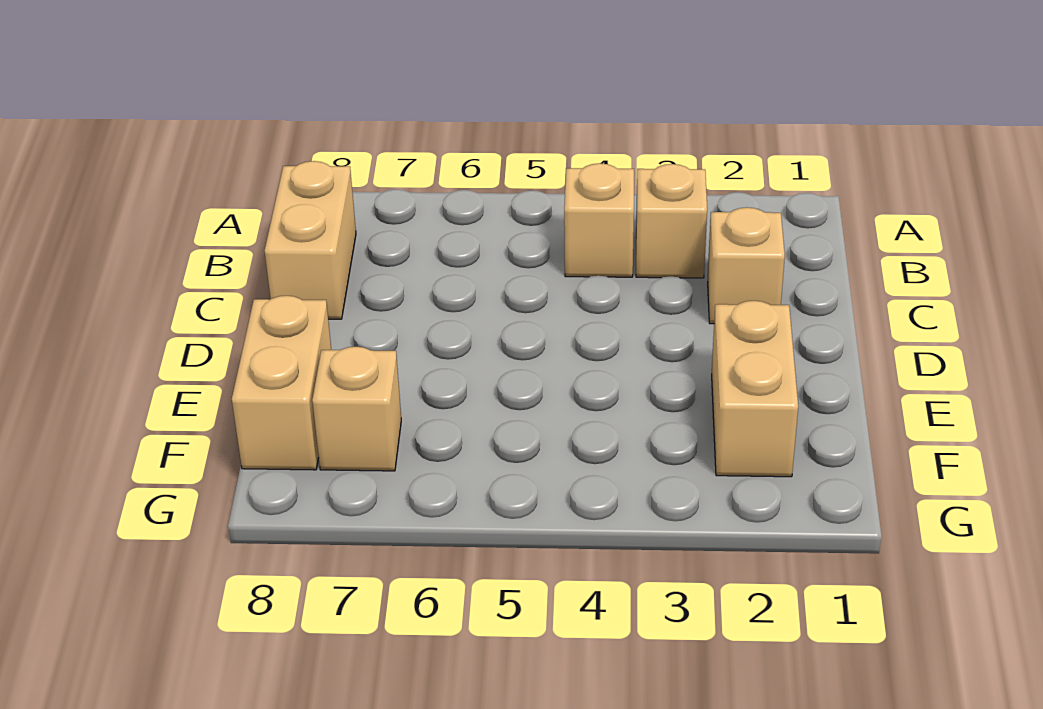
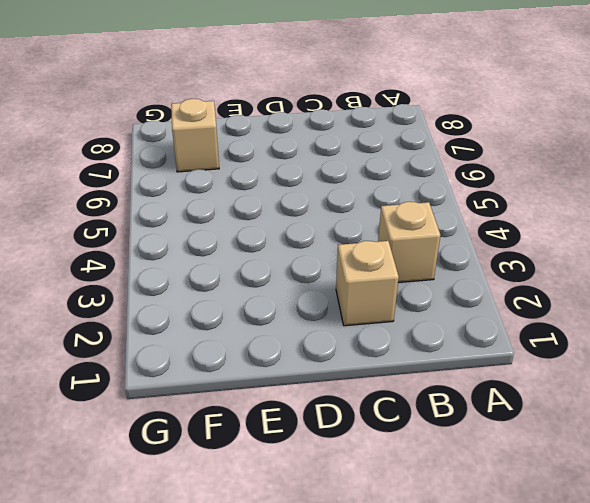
none -> tan brick B4 level 1
none -> tan brick B8:C8 level 1

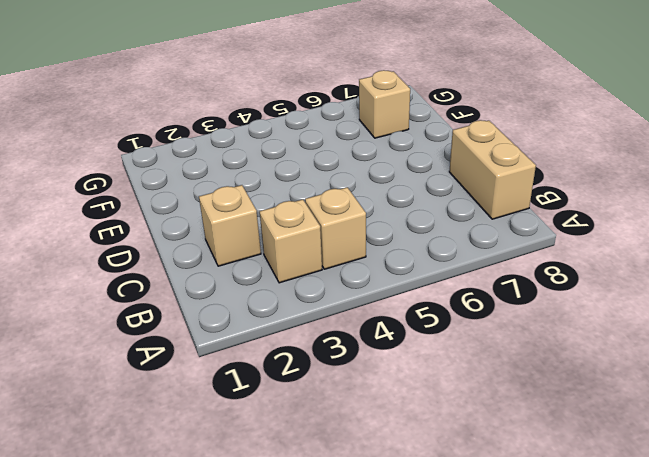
none -> tan brick E2:F2 level 1
none -> tan brick E8:F8 level 1

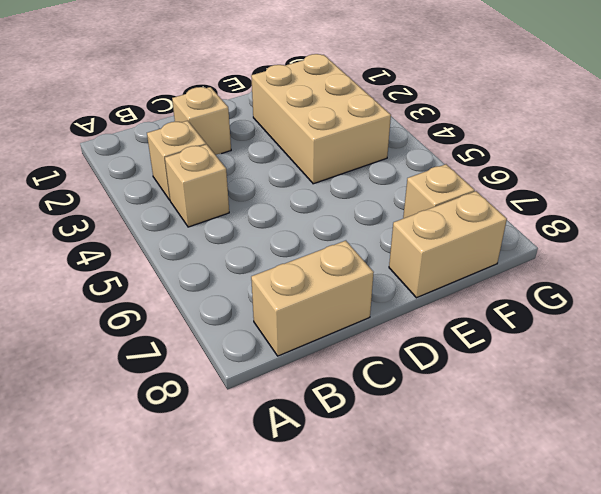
tan brick E2:F4 level 1 -> tan brick E2:F2 level 1

